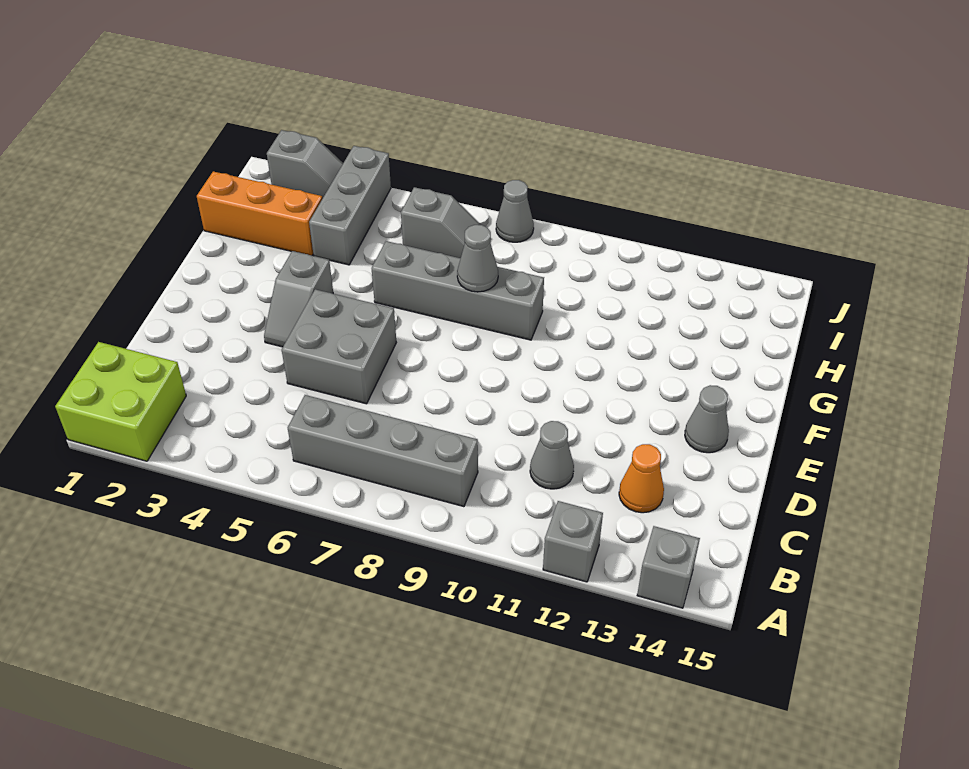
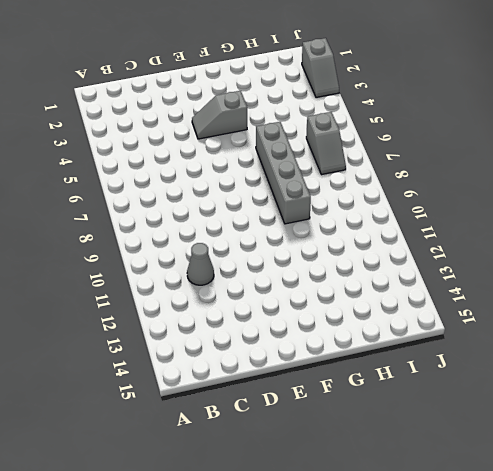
none -> lime brick A1:B2 level 1
none -> grey brick A12 level 1
none -> grey brick A14 level 1

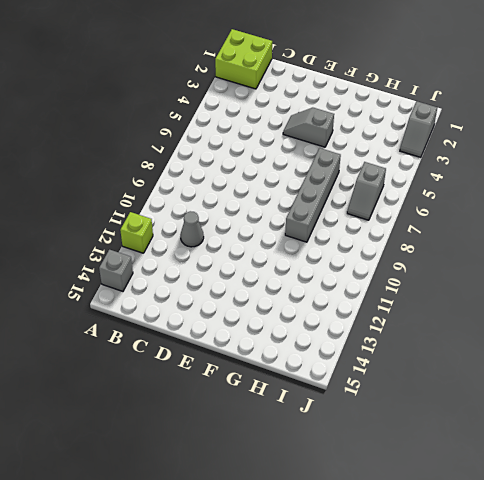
lime brick A12 level 1 -> grey brick A12 level 1
none -> grey brick B6:B9 level 1
none -> orange cone C13 level 1
none -> grey brick D5:E6 level 1

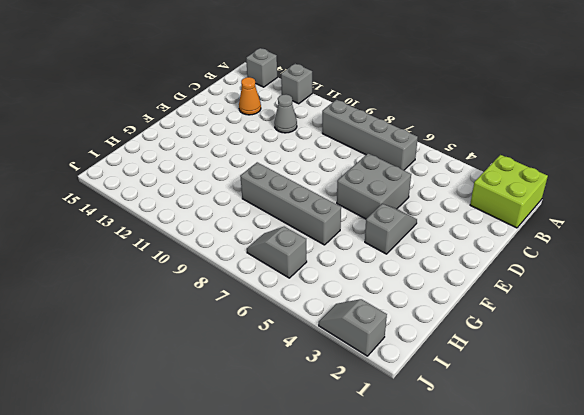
none -> grey cone E14 level 1
none -> orange brick H1:H3 level 1
none -> grey brick H4:J4 level 1

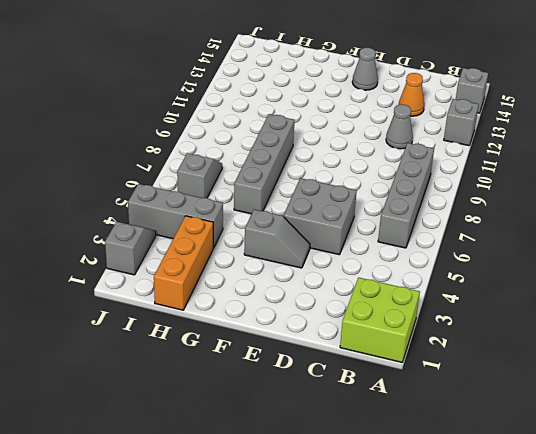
none -> grey cone J8 level 1
none -> grey cone G8 level 2

